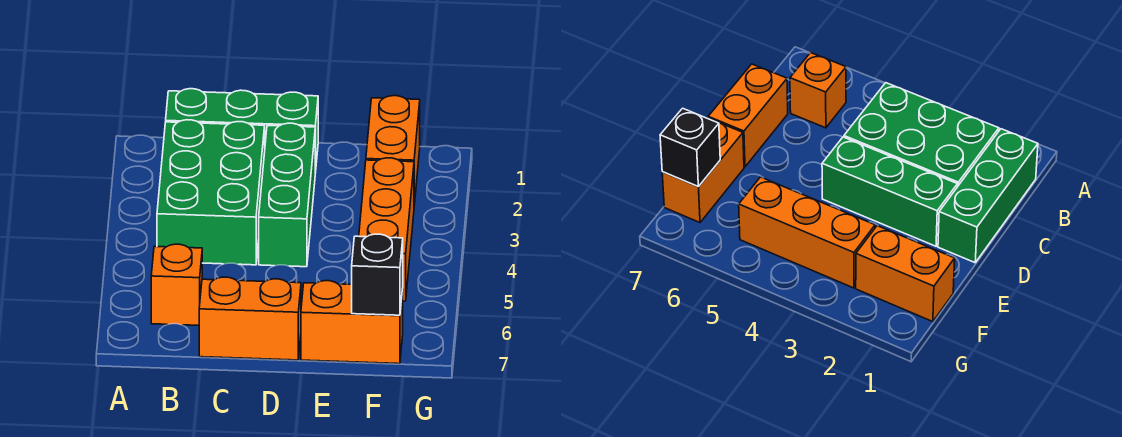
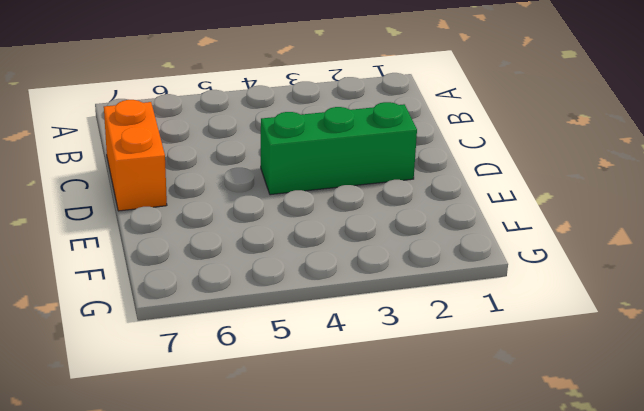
none -> green brick B1:D1 level 1
none -> green brick B2:C4 level 1

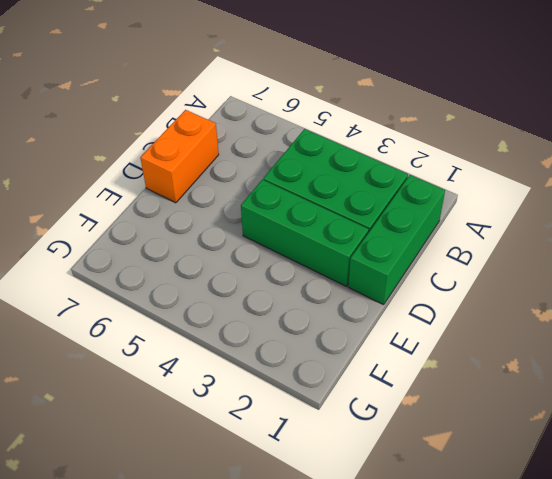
none -> orange brick B6 level 1
none -> orange brick E7:F7 level 1

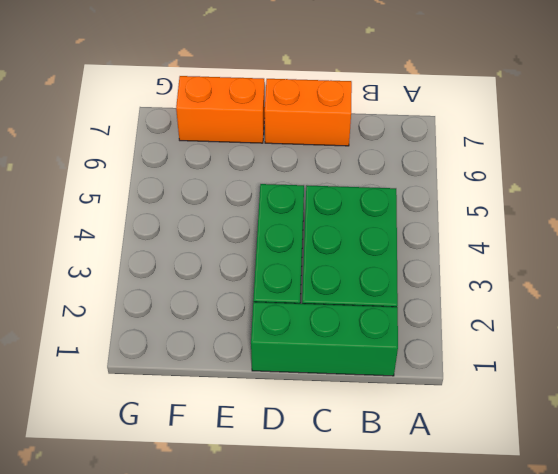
none -> orange brick B6 level 1
none -> orange brick F1:F2 level 1

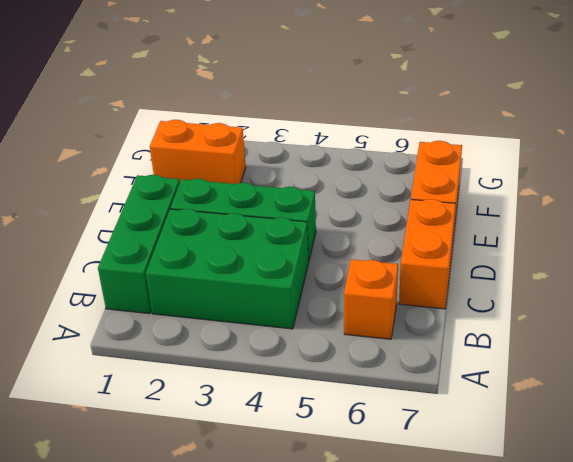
none -> orange brick F3:F5 level 1
none -> black brick F7 level 2

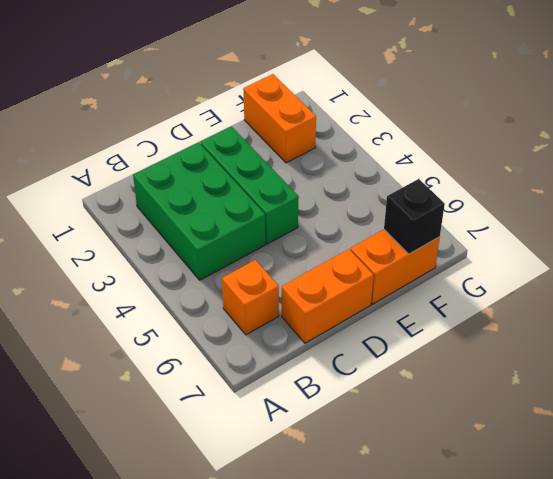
none -> green brick B1:D1 level 1
none -> orange brick F3:F5 level 1

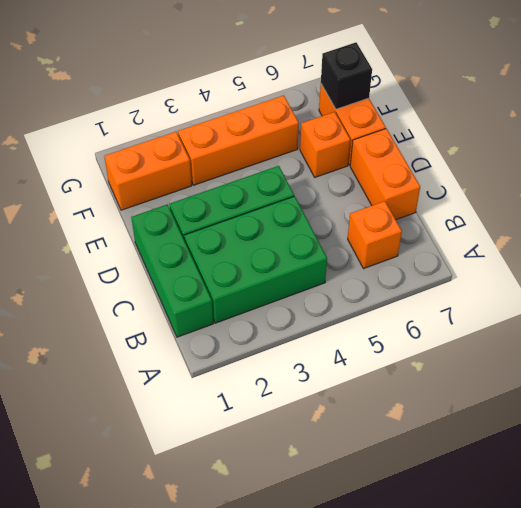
orange brick E6 level 1 -> none

